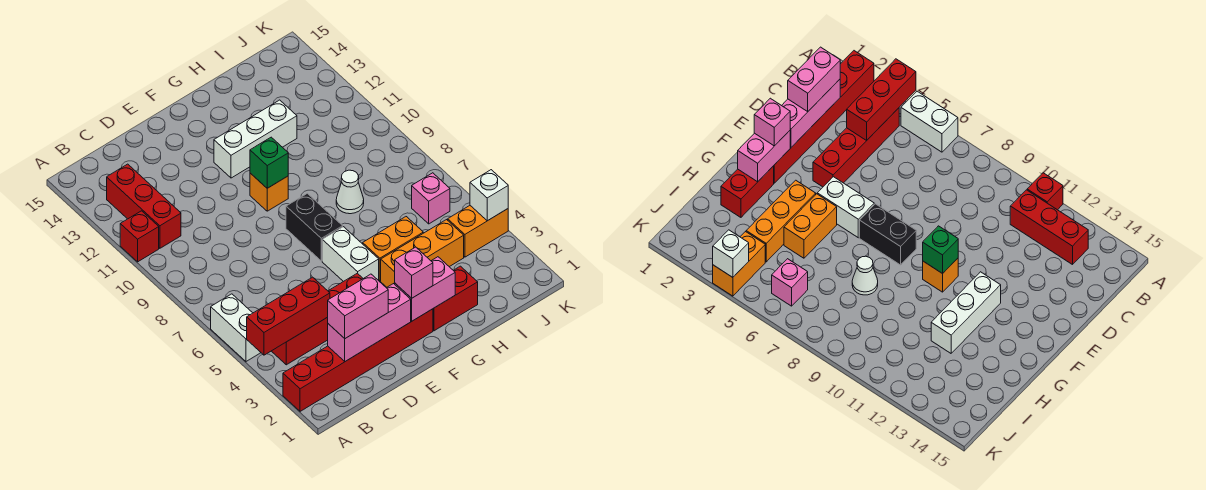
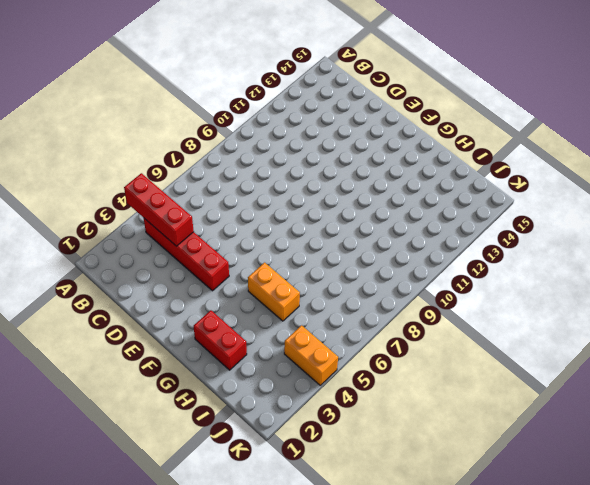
none -> red brick A2:F2 level 1
none -> white brick A5:A6 level 1
none -> red brick A11 level 1

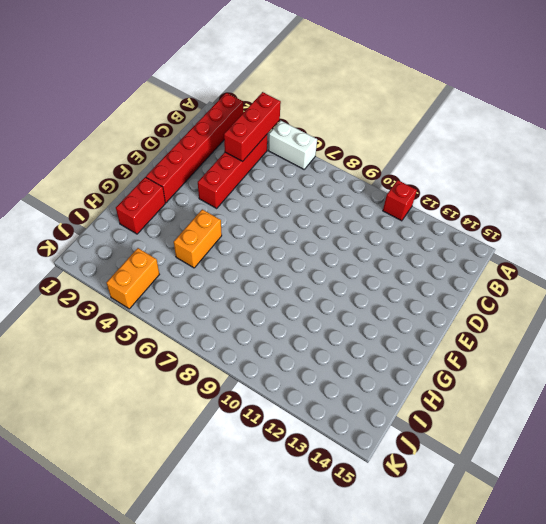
none -> red brick B11:B13 level 1
none -> white brick F5:F6 level 1
none -> black brick F7:F8 level 1

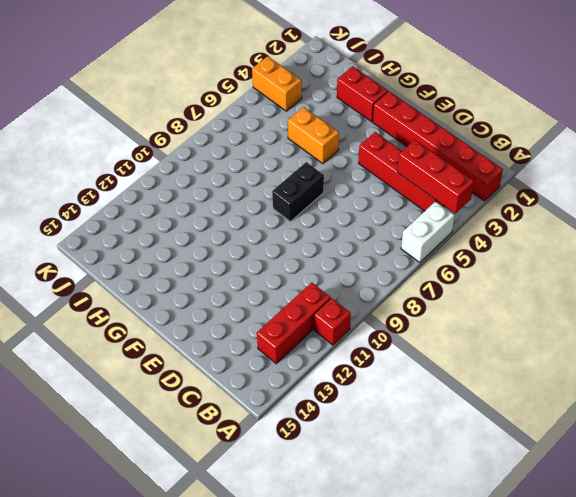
none -> white brick F5:F6 level 1
none -> orange brick F10 level 1
none -> white brick F12:H12 level 1

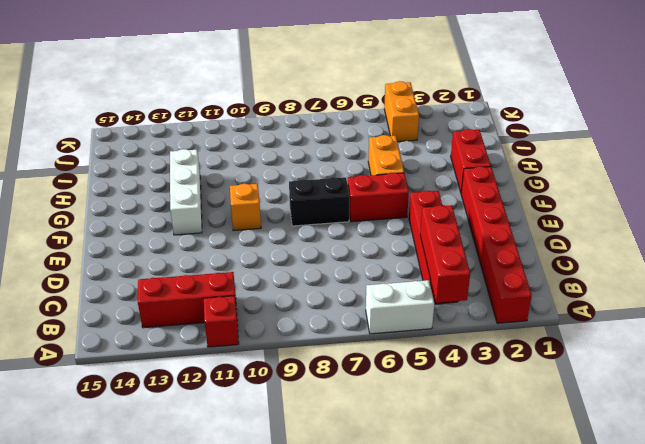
red brick F5:F6 level 1 -> white brick F5:F6 level 1
none -> orange brick G4:I4 level 1
none -> white cone H8 level 1
none -> pink brick J6 level 1

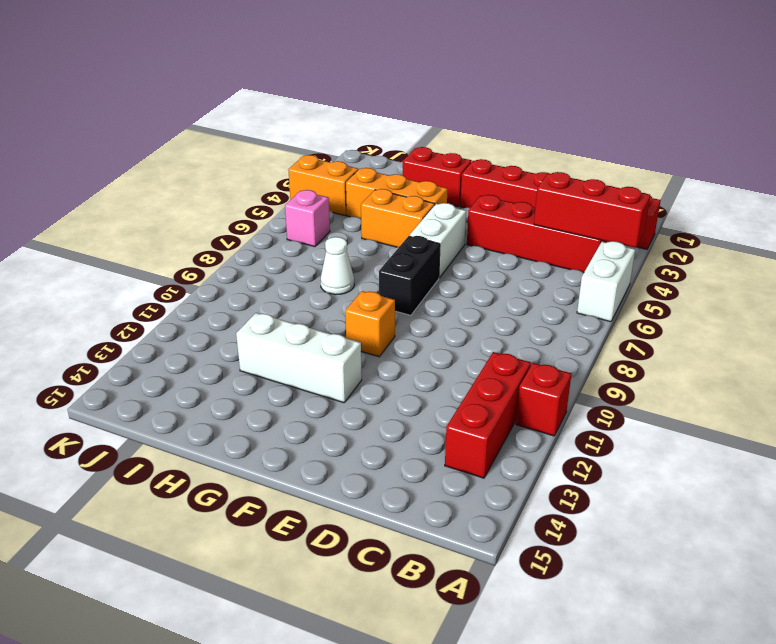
none -> pink brick C2:E2 level 2
none -> pink brick F2:G2 level 2
none -> green brick F10 level 2

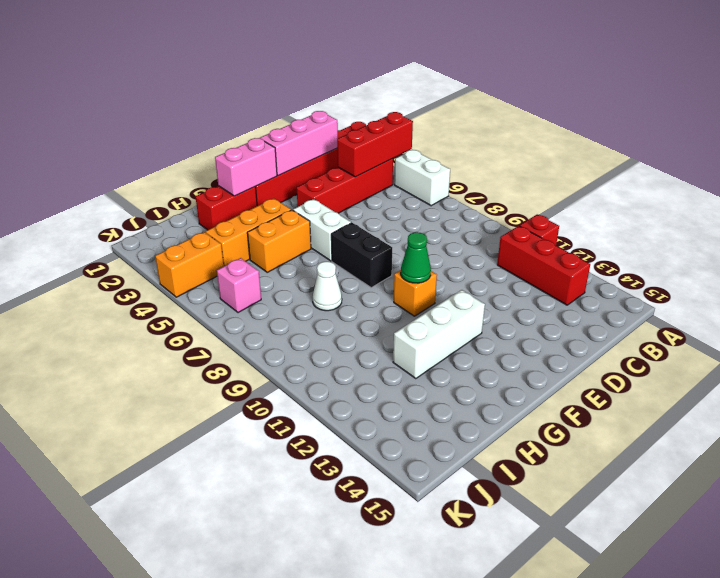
green cone F10 level 2 -> green brick F10 level 2
none -> white brick K4 level 2
none -> pink brick C2:D2 level 3
none -> pink brick F2 level 3

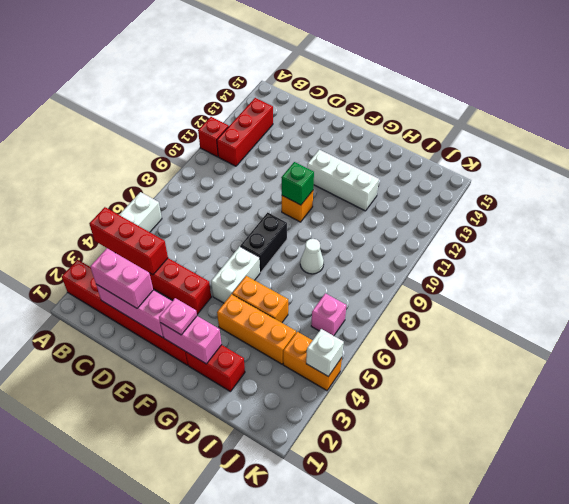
pink plate F2 level 3 -> pink brick F2 level 3

